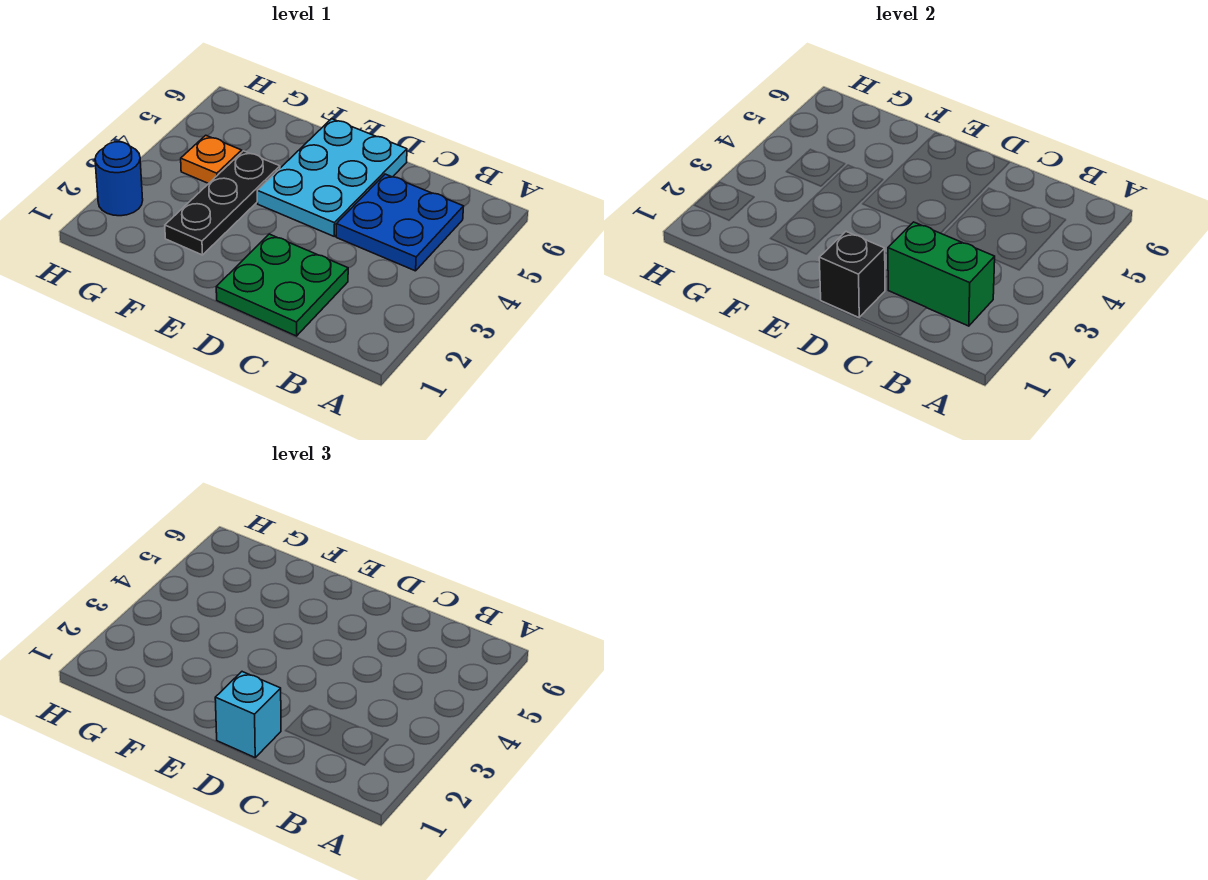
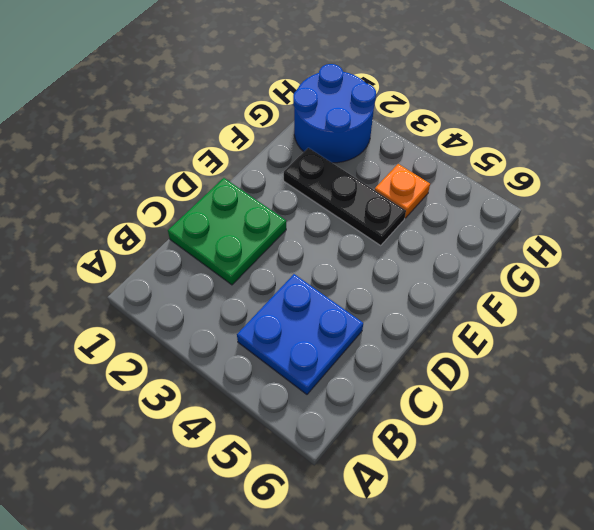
blue round brick G1:H2 level 1 -> blue round brick H2 level 1
none -> cyan plate D4:E6 level 1
none -> green brick B2:C2 level 2

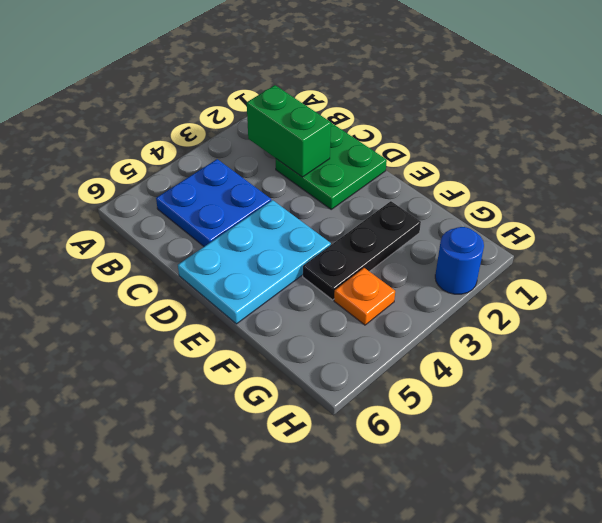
none -> black brick D1 level 2
none -> cyan brick D1 level 3

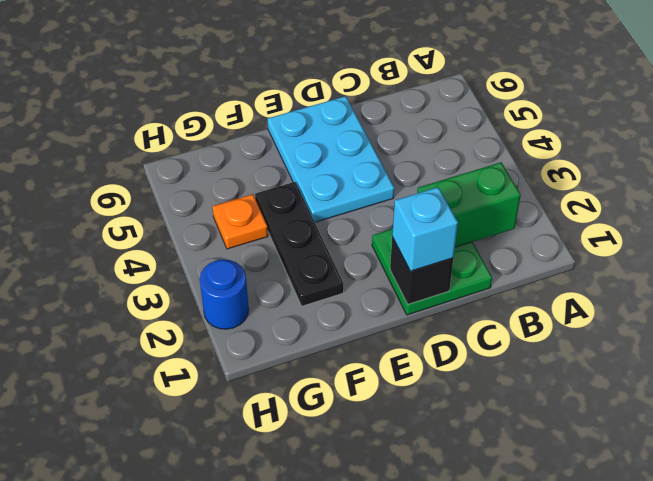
none -> blue plate B4:C5 level 1

